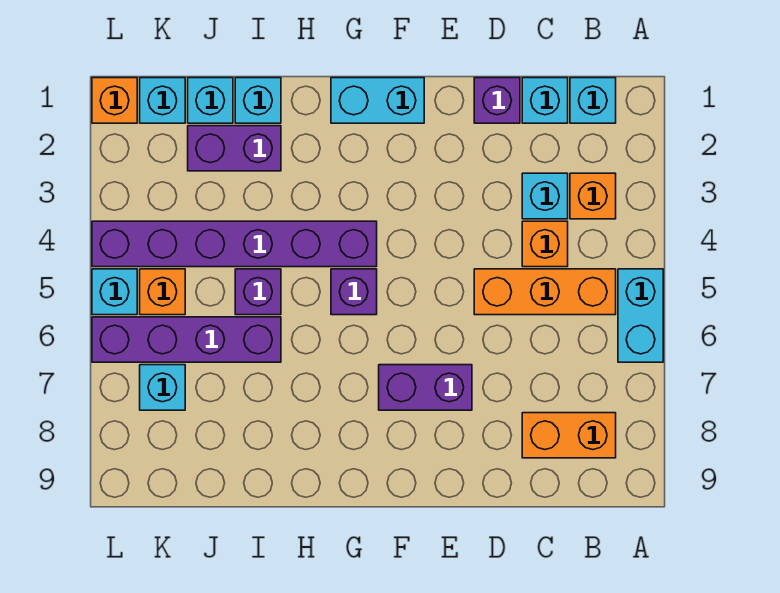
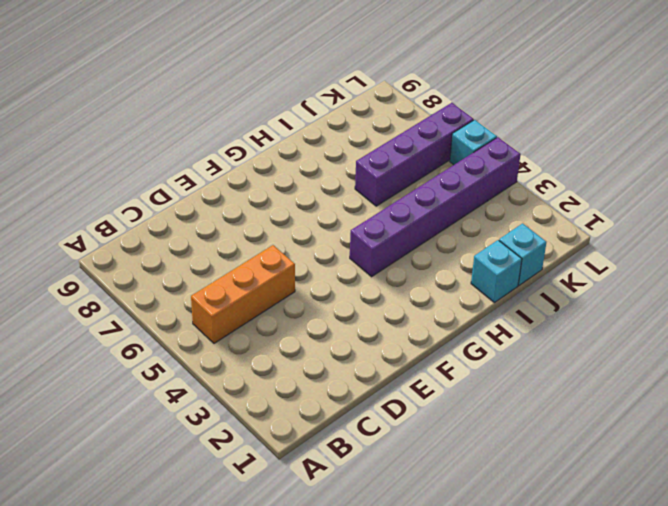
none -> cyan brick A5:A6 level 1
none -> cyan brick B1 level 1
none -> orange brick B3 level 1

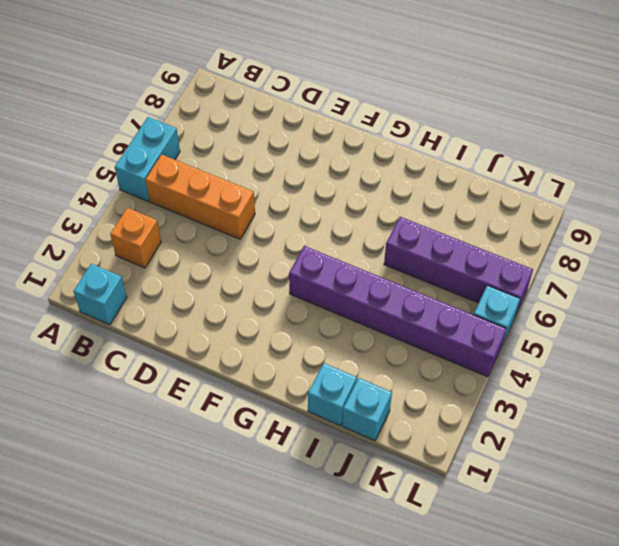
none -> orange brick B8:C8 level 1
none -> cyan brick C1 level 1
none -> cyan brick C3 level 1

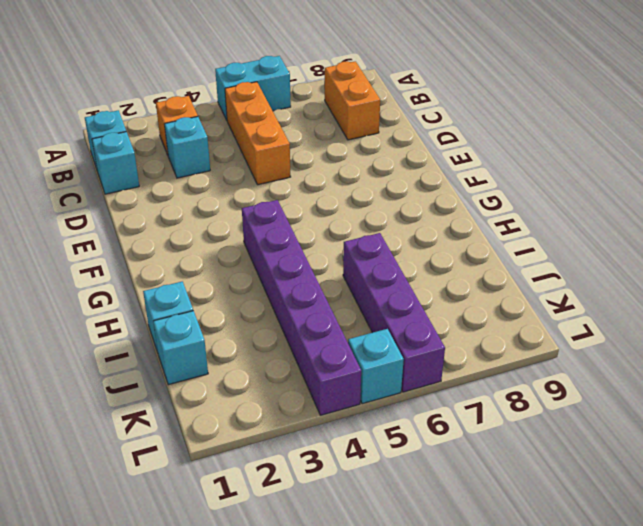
none -> orange brick C4 level 1
none -> purple brick D1 level 1
none -> purple brick E7:F7 level 1

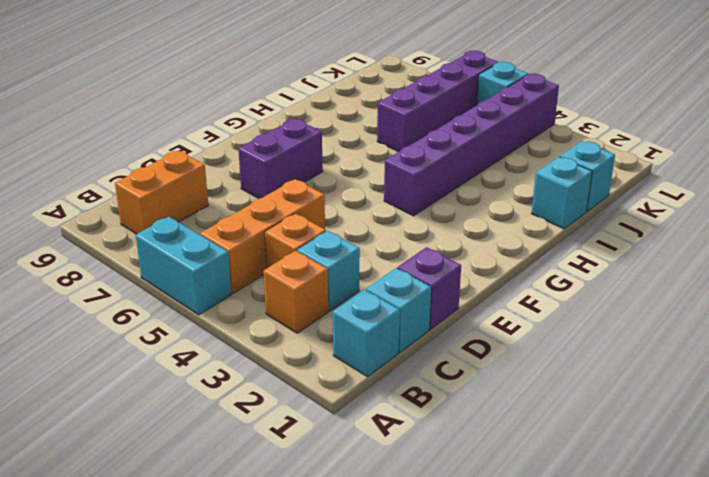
none -> cyan brick F1:G1 level 1
none -> purple brick G5 level 1
none -> purple brick I2:J2 level 1

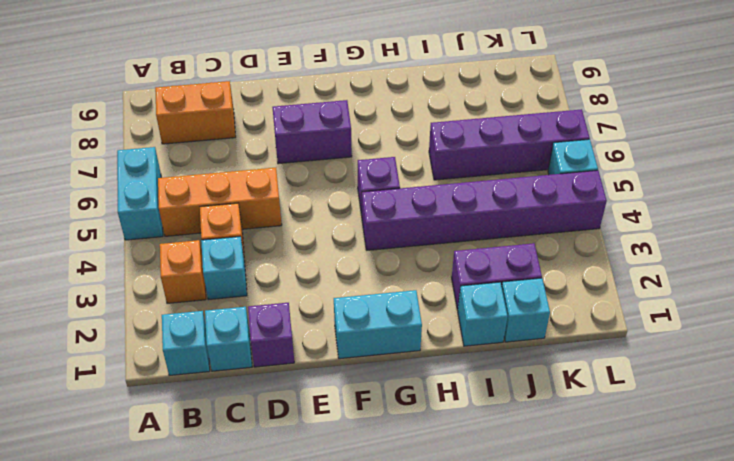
none -> purple brick I5 level 1
none -> cyan brick K1 level 1
none -> orange brick K5 level 1

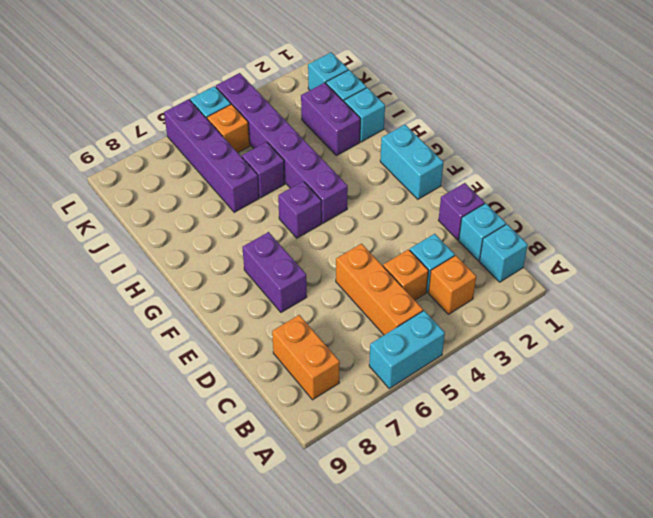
none -> cyan brick K7 level 1
none -> orange brick L1 level 1

